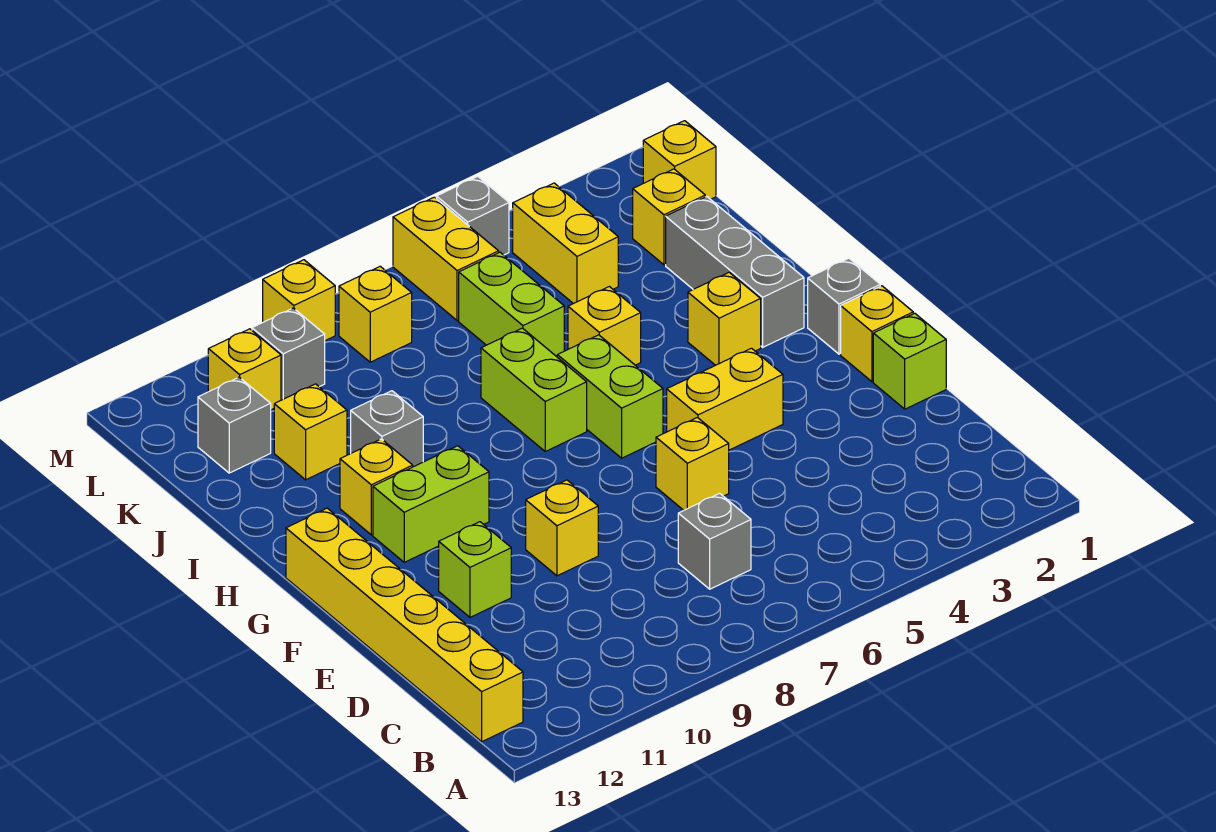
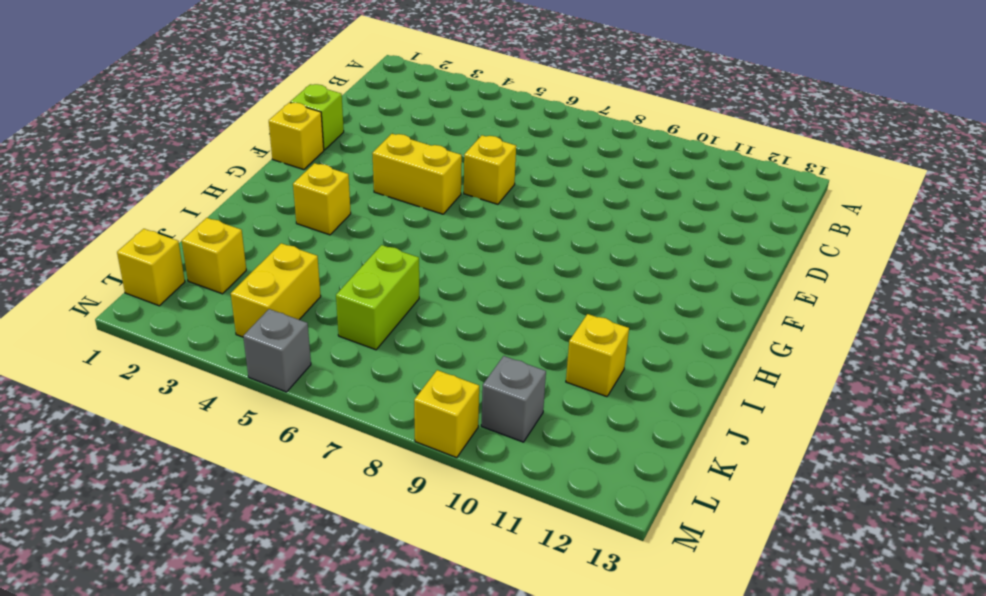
none -> yellow brick B13:G13 level 1
none -> grey brick C7 level 1
none -> yellow brick E9 level 1

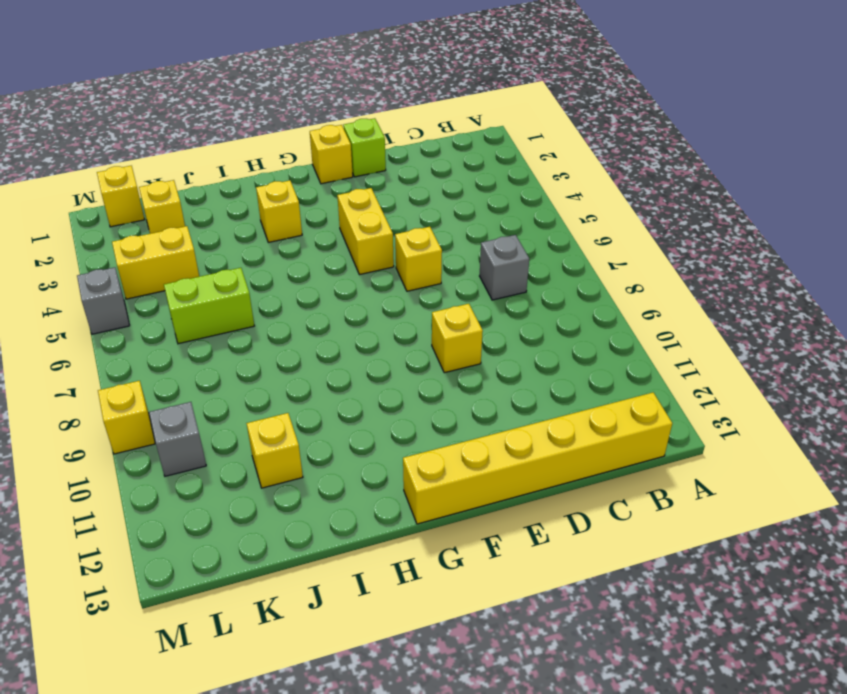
none -> lime brick E11 level 1
none -> grey brick G1 level 1
none -> lime brick G6:H6 level 1

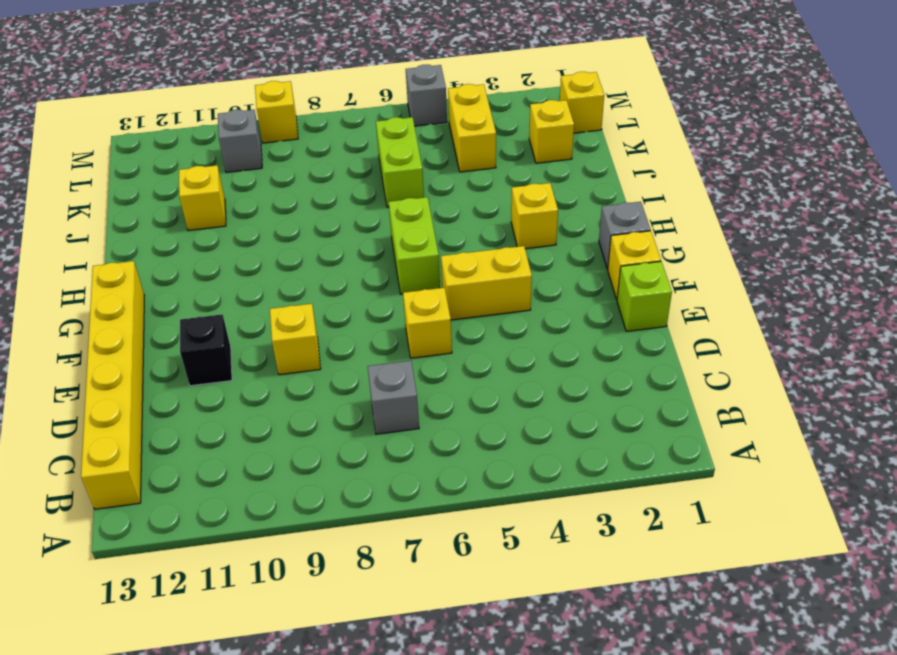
black brick E11 level 1 -> lime brick E11 level 1
none -> lime brick G10:G11 level 1
none -> grey brick H2:J2 level 1
none -> lime brick H7:I7 level 1

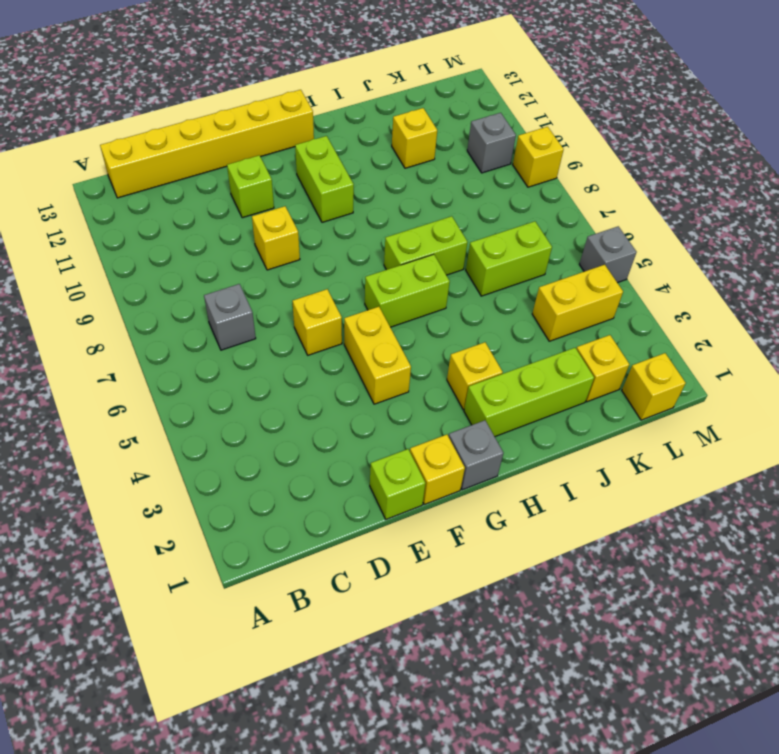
lime brick H2:J2 level 1 -> grey brick H2:J2 level 1
none -> yellow brick H11 level 1
none -> yellow brick I5 level 1
none -> grey brick I10 level 1

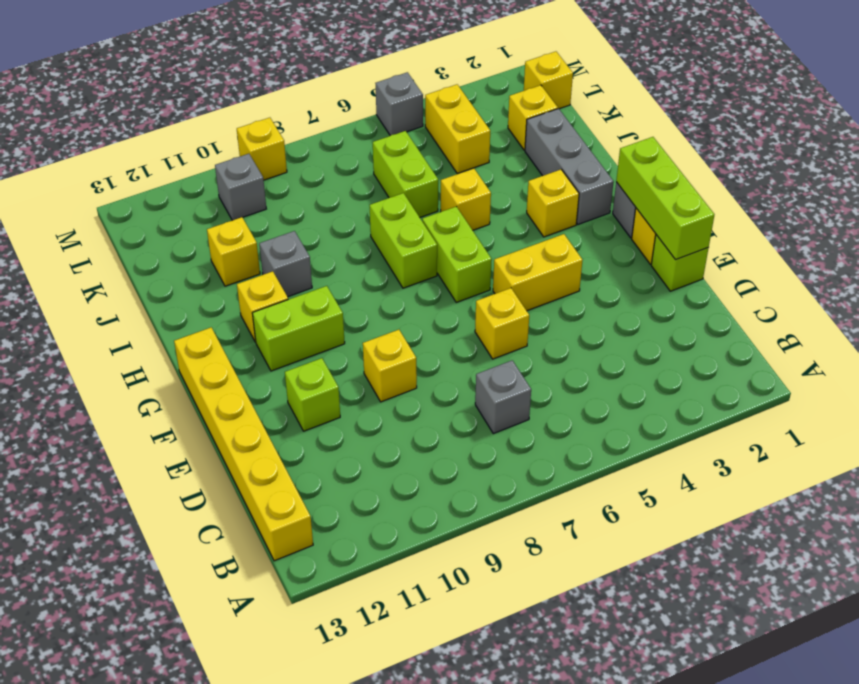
lime brick E1:G1 level 2 -> none
none -> grey brick K12 level 1
none -> yellow brick L6:M6 level 1
none -> yellow brick L8 level 1

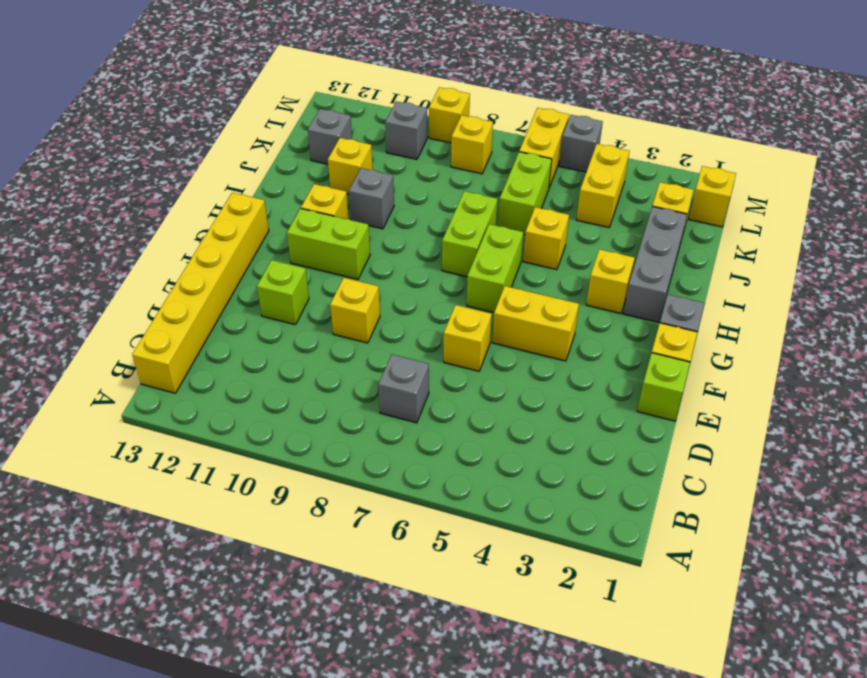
none -> yellow brick L11 level 1

